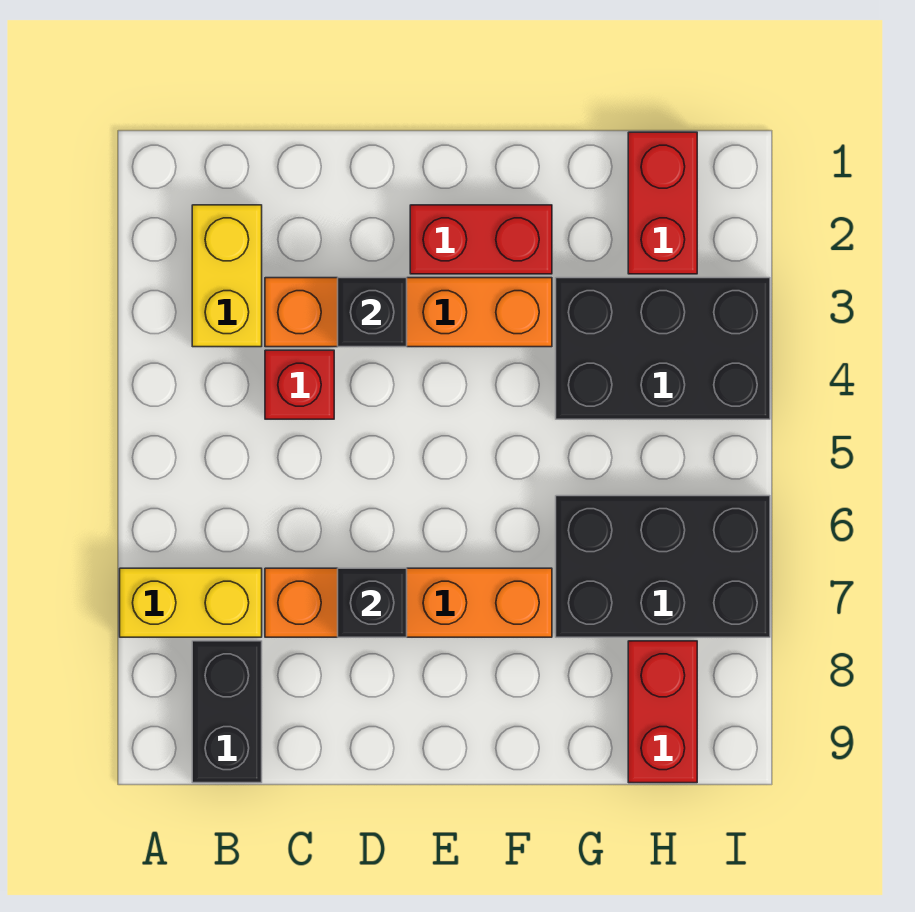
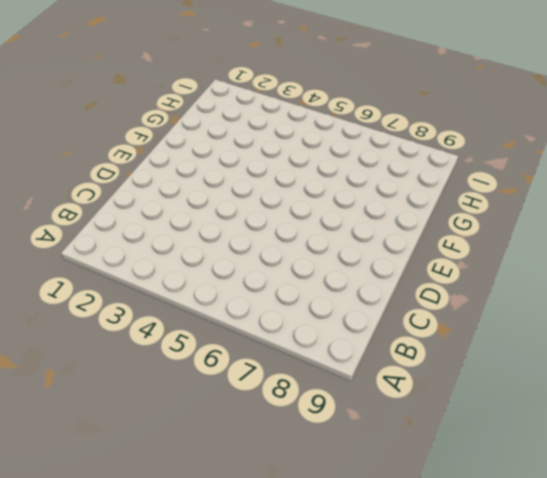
none -> yellow brick A7:B7 level 1
none -> yellow brick B2:B3 level 1
none -> black brick B8:B9 level 1

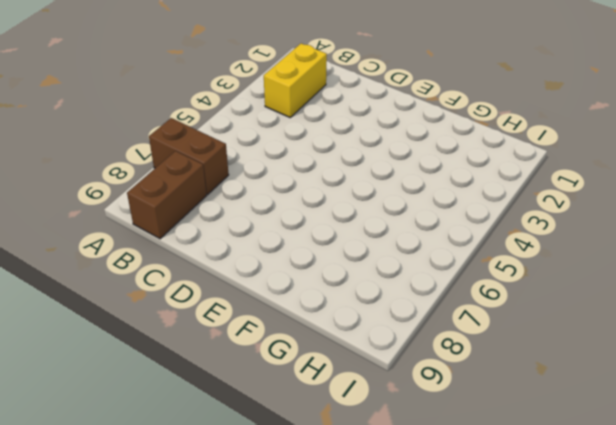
brown brick A7:B7 level 1 -> yellow brick A7:B7 level 1
brown brick B8:B9 level 1 -> black brick B8:B9 level 1
none -> orange brick C3:F3 level 1
none -> red brick C4 level 1
none -> orange brick C7:F7 level 1

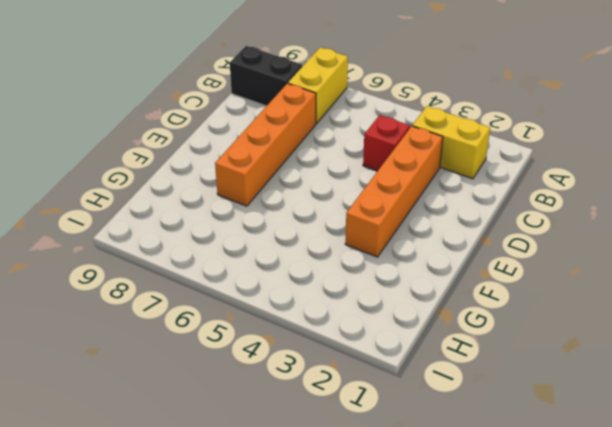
none -> red brick E2:F2 level 1
none -> black brick G3:I4 level 1
none -> black brick G6:I7 level 1

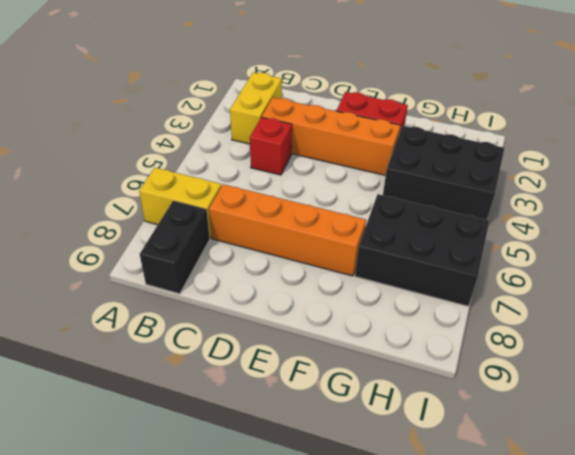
none -> red brick H1:H2 level 1
none -> red brick H8:H9 level 1
none -> black brick D3 level 2

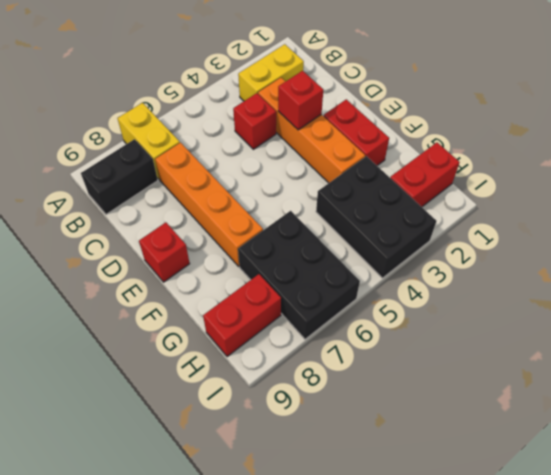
red brick D3 level 2 -> black brick D3 level 2
red brick E9 level 1 -> none
none -> black brick D7 level 2

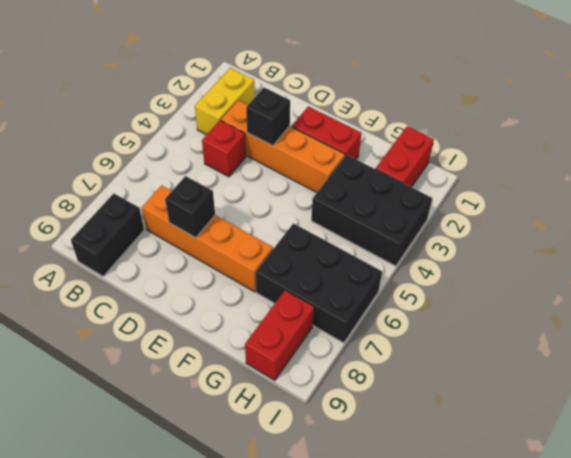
none -> yellow brick A7:B7 level 1

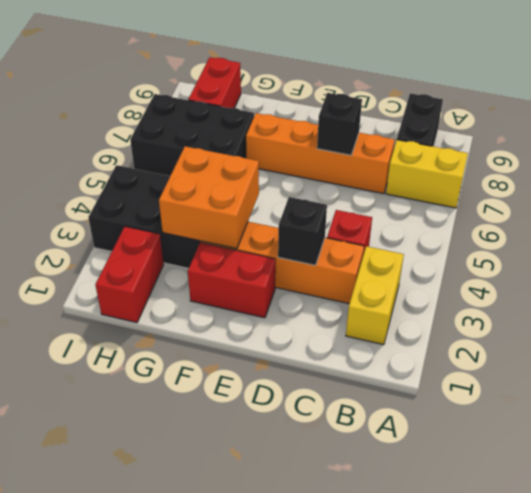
orange brick F3:G4 level 2 -> none

